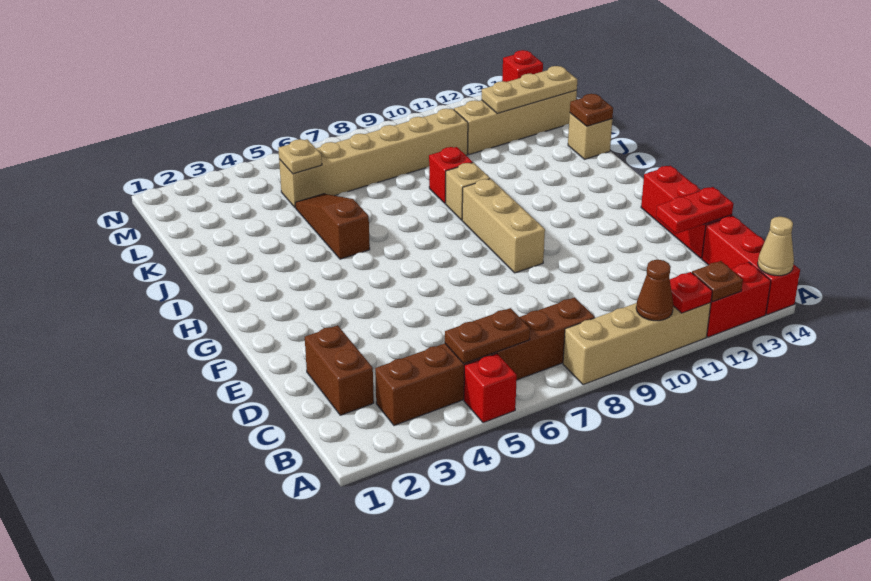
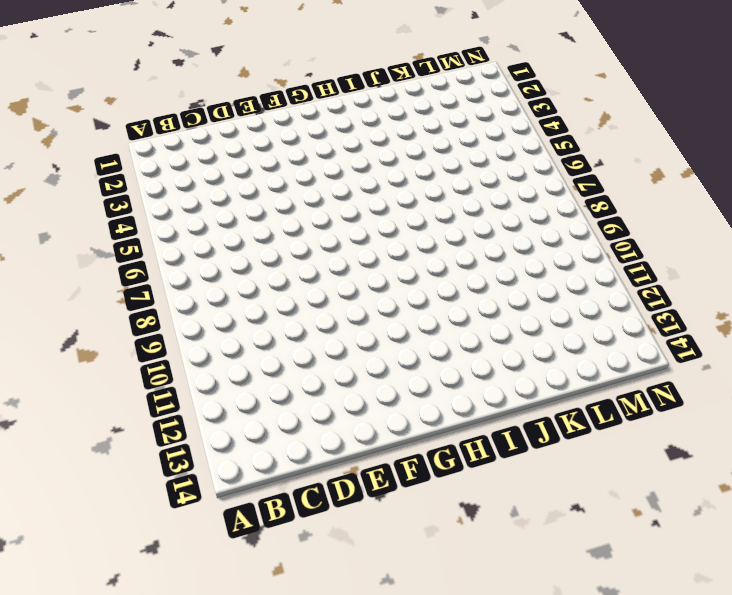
none -> red brick A5 level 1
none -> tan brick A8:A11 level 1
none -> red brick A12:A13 level 1

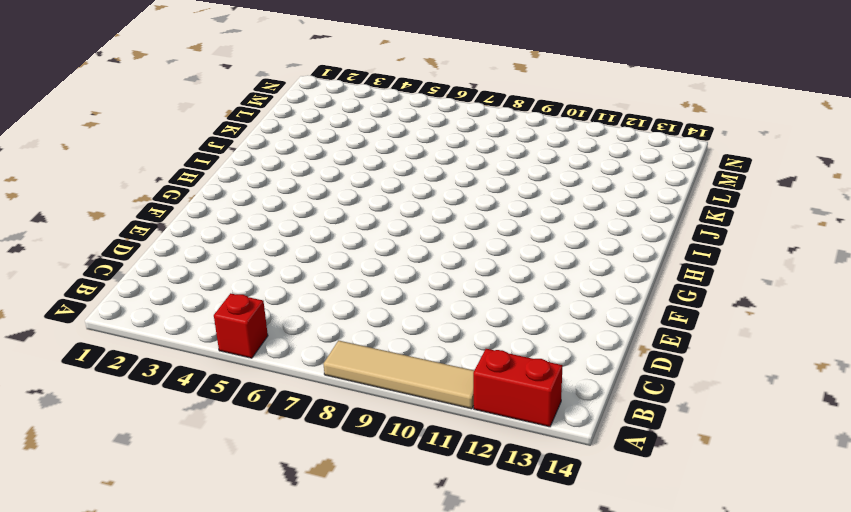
tan tile A8:A11 level 1 -> tan brick A8:A11 level 1
none -> red brick A14:C14 level 1
none -> brown brick B3:B8 level 1
none -> brown brick C2:D2 level 1

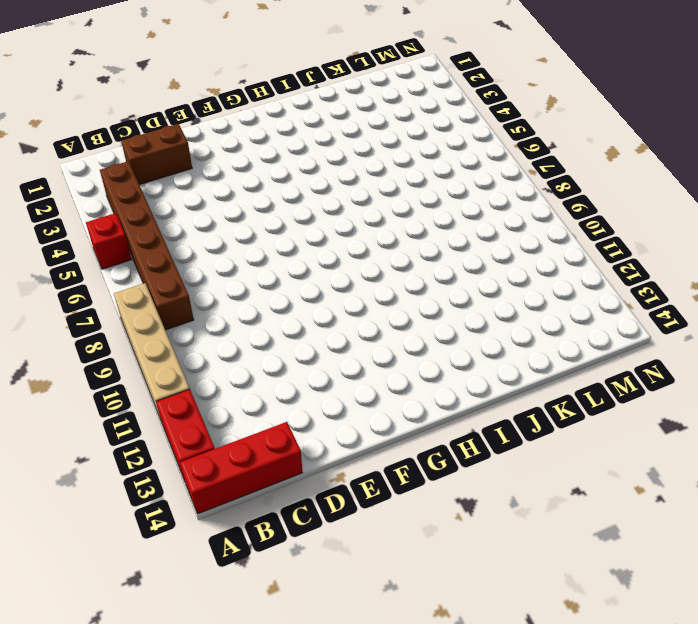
none -> red brick D14:F14 level 1
none -> tan brick F9:H9 level 1
none -> brown slope I5:K5 level 1 top I

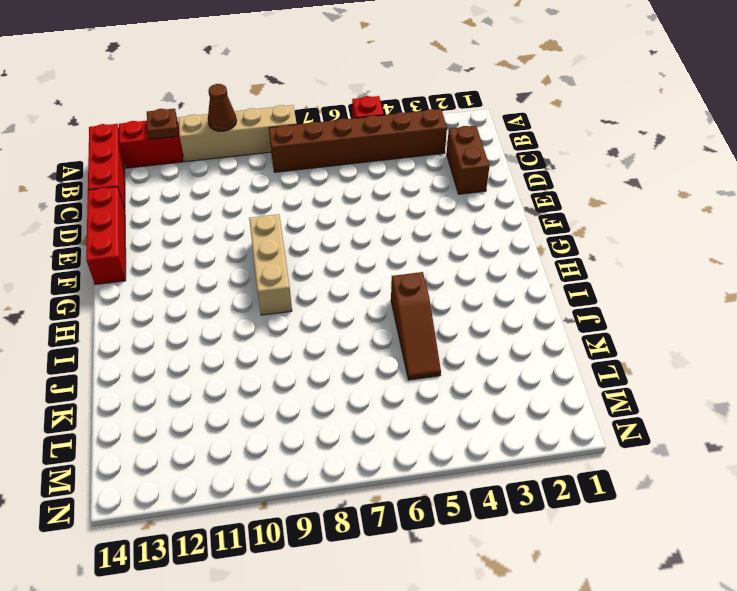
none -> tan brick I9 level 1
none -> red brick J9 level 1
none -> tan brick J14 level 1

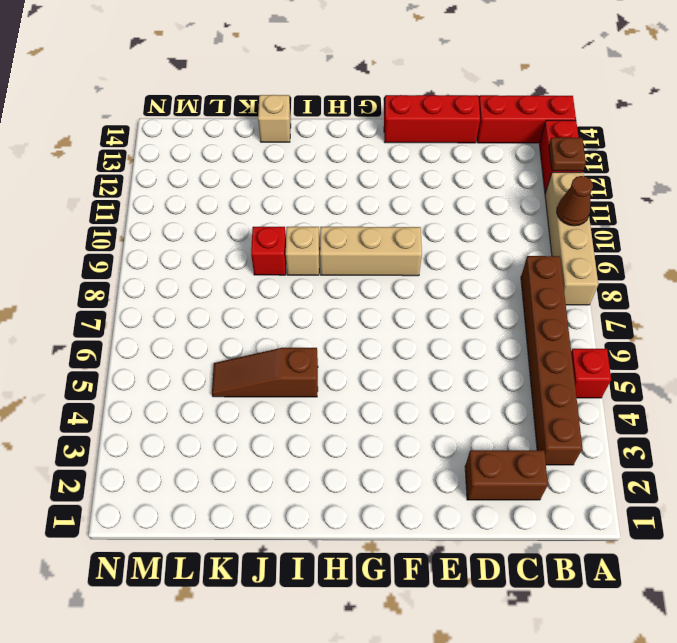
none -> tan brick L5:L10 level 1
none -> tan brick L11:L14 level 1
none -> red brick N14 level 1

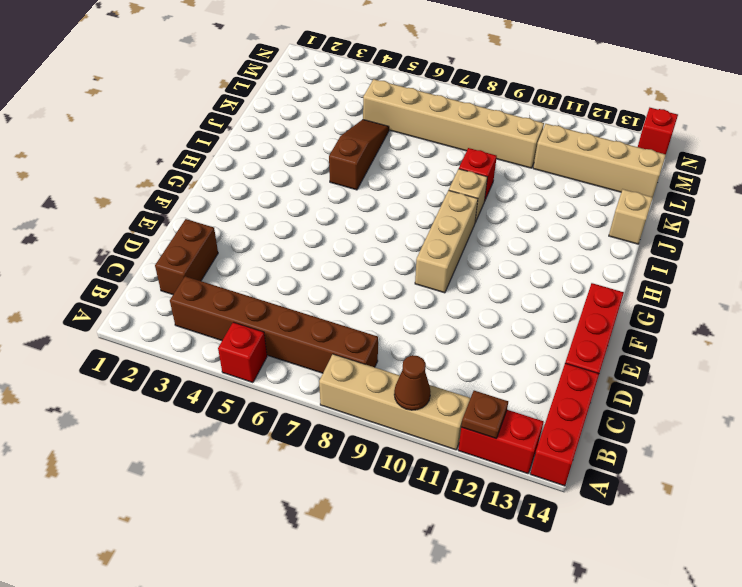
none -> red plate A11 level 2
none -> tan cone A14 level 2
none -> brown plate B5:B6 level 2

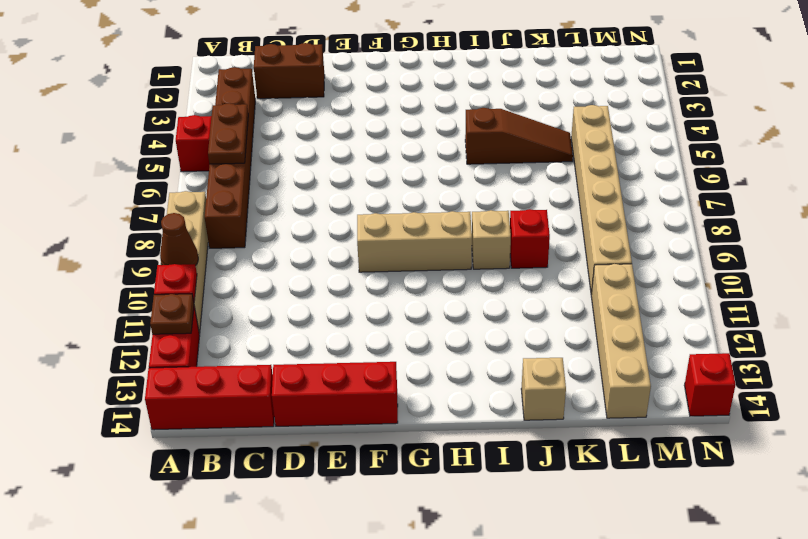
none -> tan cone A14 level 2
none -> red plate D13:D14 level 2
none -> brown plate J14 level 2

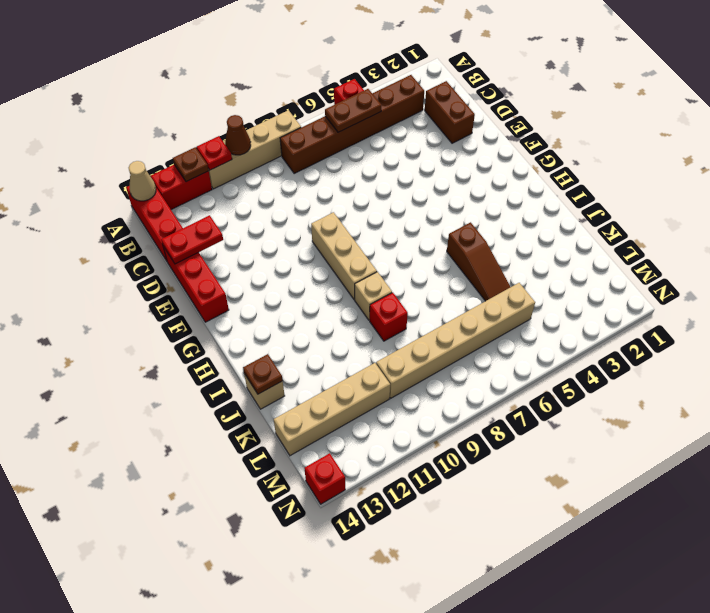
none -> tan plate L5 level 2
none -> tan plate L12:L14 level 2

